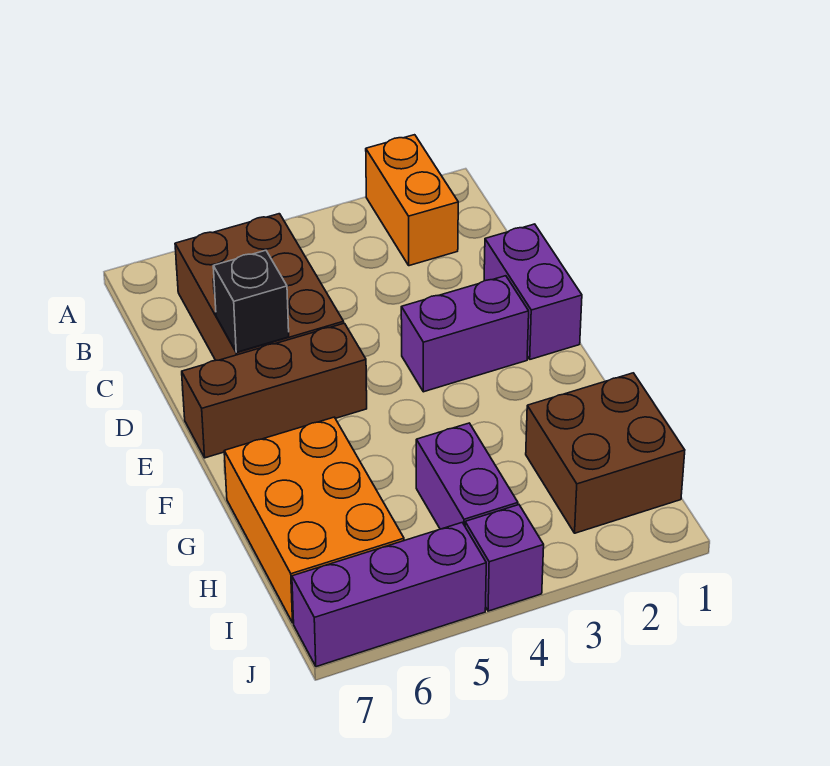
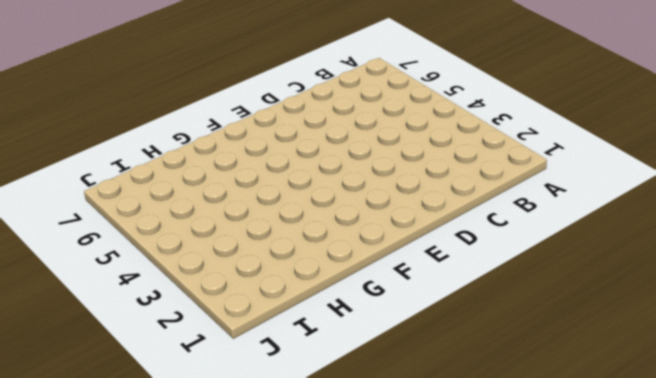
none -> orange brick A2:B2 level 1
none -> brown brick B5:D6 level 1

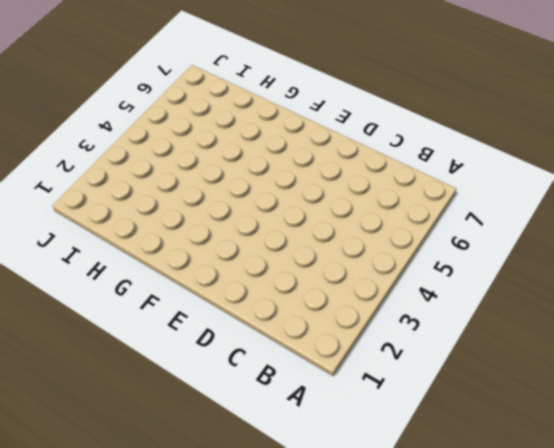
none -> orange brick A2:B2 level 1
none -> brown brick B5:D6 level 1

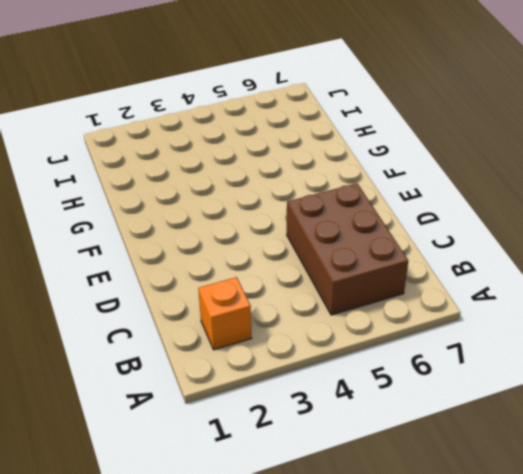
orange brick B2 level 1 -> orange brick A2:B2 level 1
none -> purple brick D1:E1 level 1
none -> purple brick E2:E3 level 1

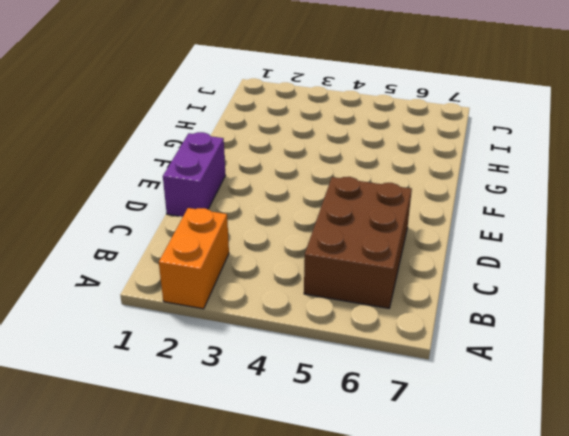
none -> purple brick E2:E3 level 1
none -> brown brick E5:E7 level 1

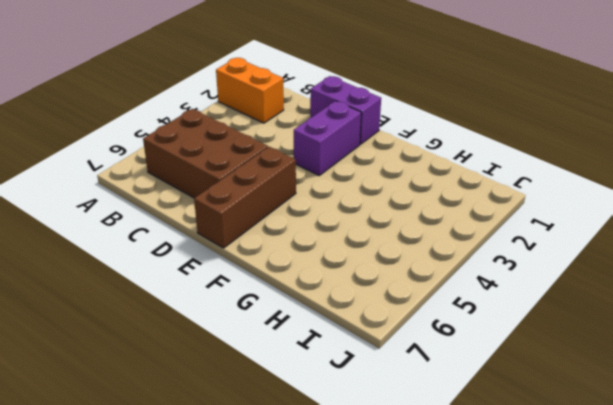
none -> orange brick G6:I7 level 1
none -> brown brick H1:I2 level 1

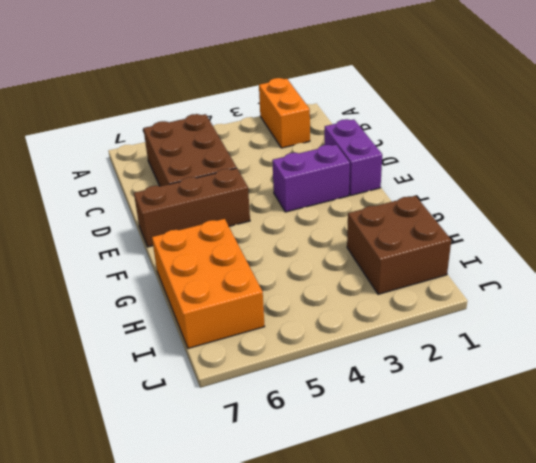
none -> purple brick H4:I4 level 1
none -> purple brick J4 level 1

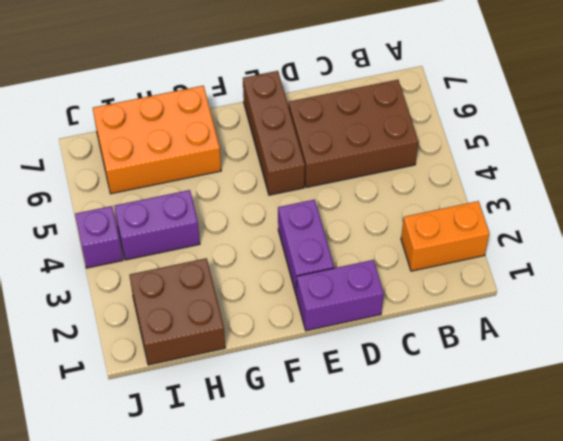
none -> purple brick J5:J7 level 1
none -> black brick D6 level 2

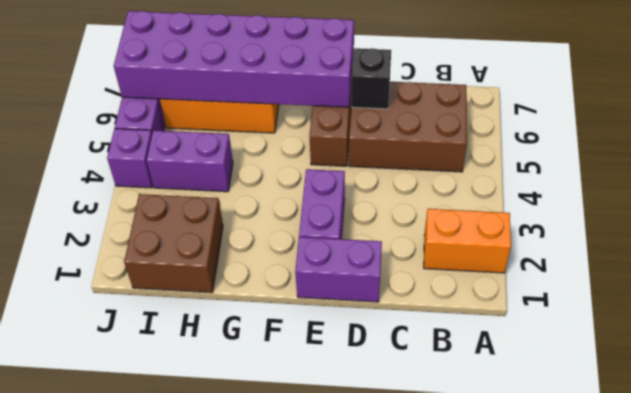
purple brick E6:J7 level 2 -> none

